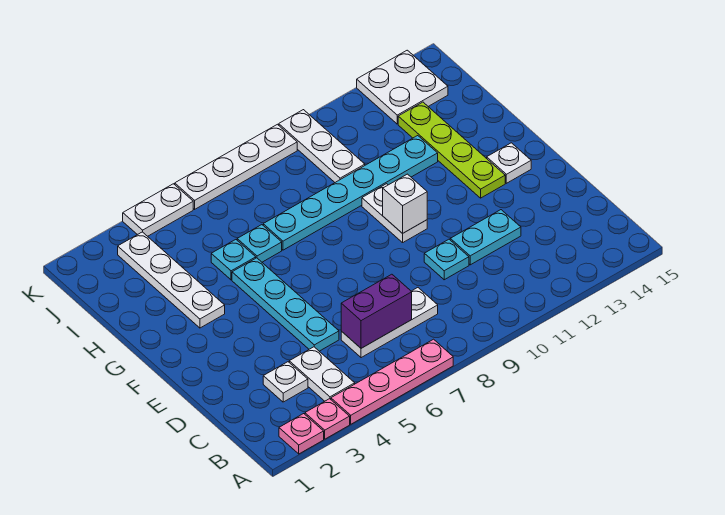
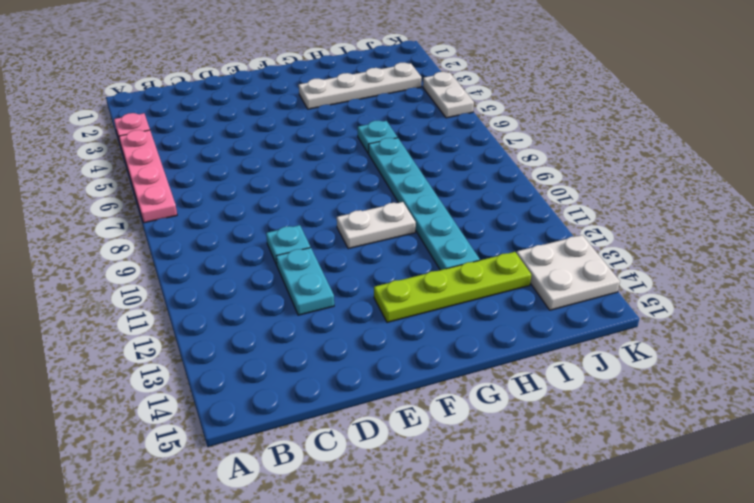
none -> pink plate A2 level 1
none -> white plate B4:C4 level 1
none -> white plate C3 level 1

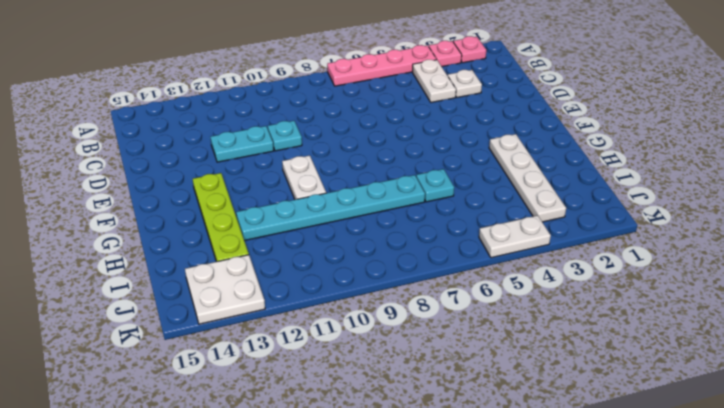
none -> white plate C6:C8 level 1
none -> cyan plate D5:G5 level 1
none -> white plate F14 level 1

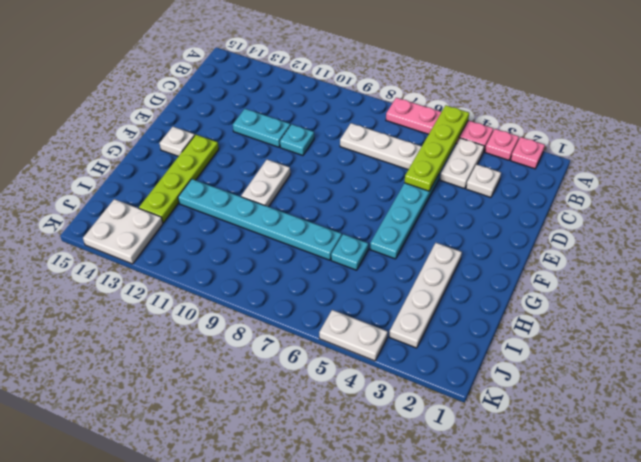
lime plate A5:D5 level 2 -> none
none -> cyan plate H5 level 1
none -> white plate I10:K10 level 1
none -> white plate K6:K9 level 1

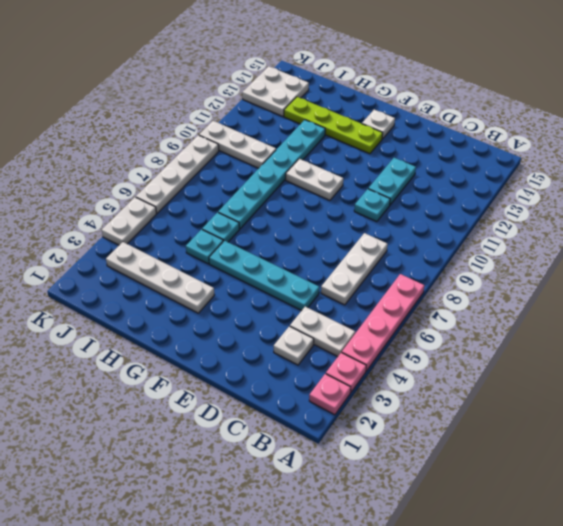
none -> purple brick C6:C7 level 2
none -> white brick F10 level 2

